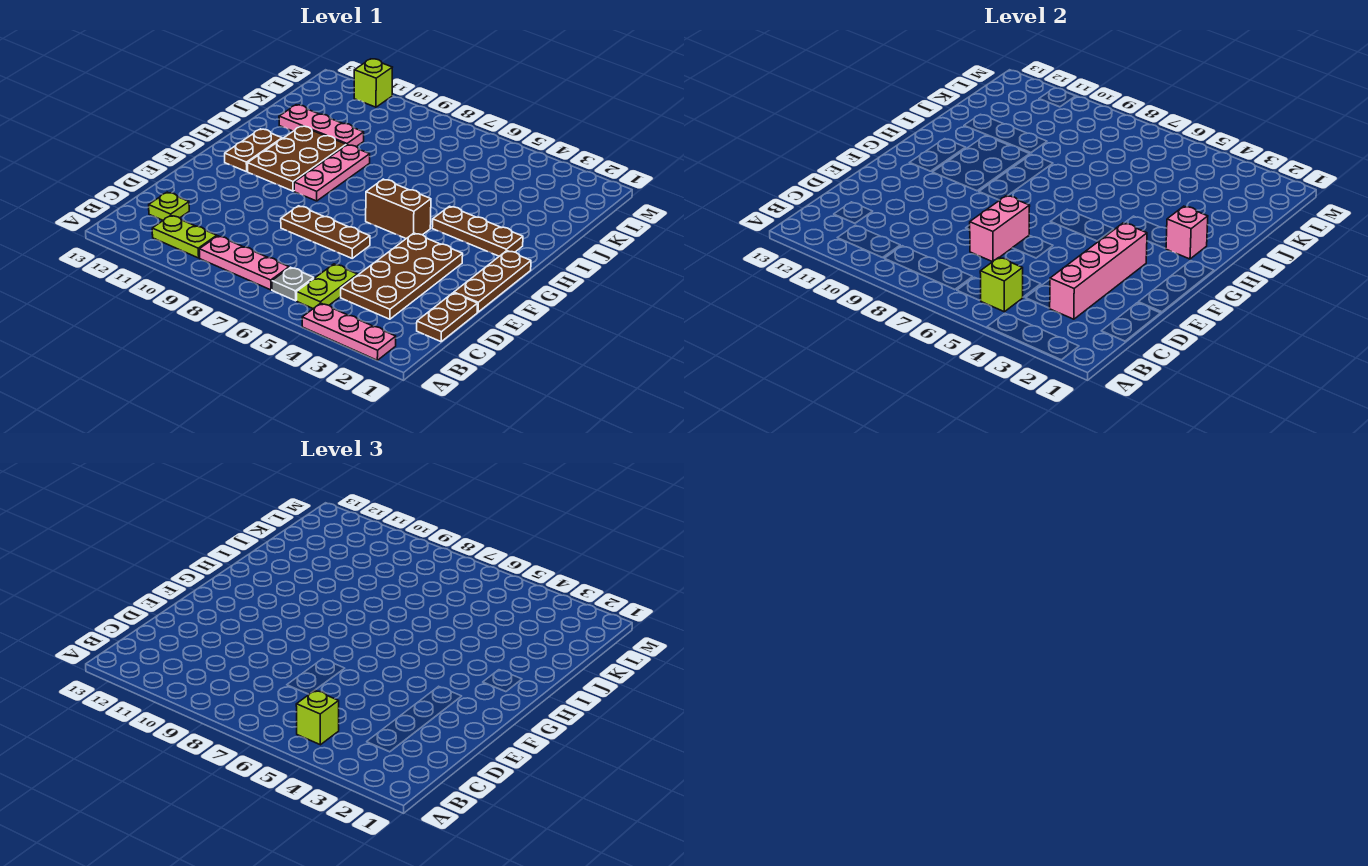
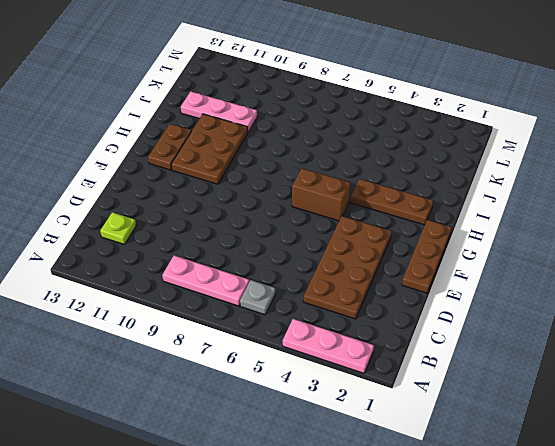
none -> lime plate B5:C5 level 1
none -> lime plate B10:B11 level 1
none -> brown plate C1:D1 level 1

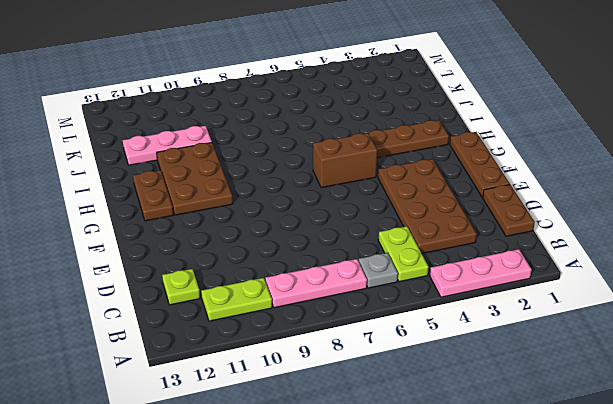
none -> brown plate E6:E8 level 1
none -> pink plate G9:I9 level 1
none -> lime brick M11 level 1

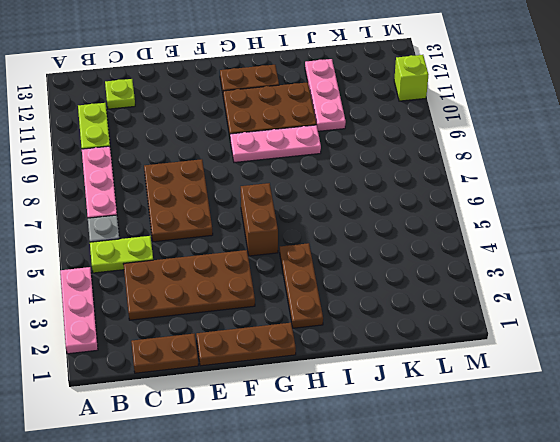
brown plate D6:E8 level 1 -> brown plate E6:E8 level 1
none -> lime brick B5 level 2
none -> pink brick C3:F3 level 2
none -> pink brick D7:E7 level 2

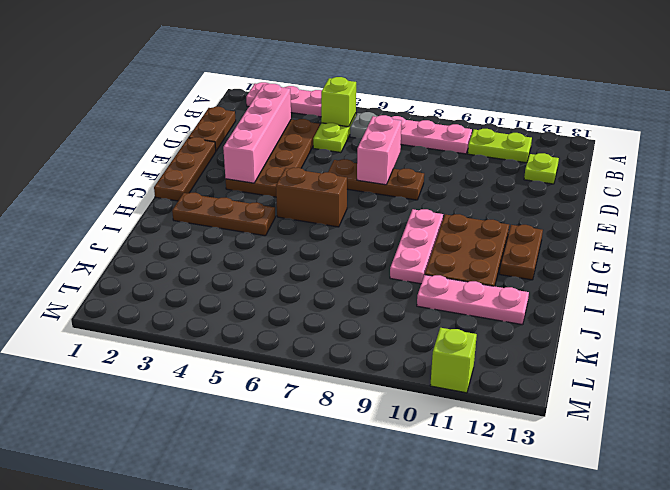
none -> pink brick H2 level 2
none -> lime brick B5 level 3

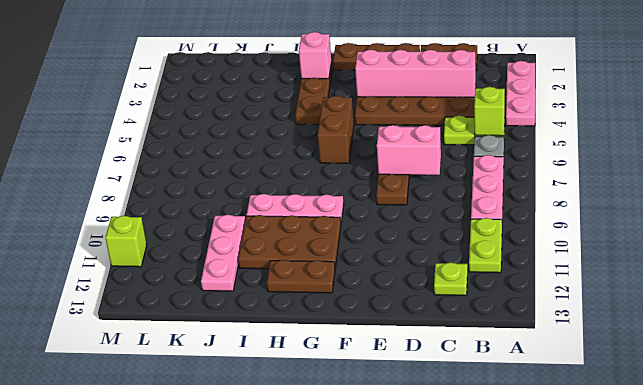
none -> lime brick B5 level 3

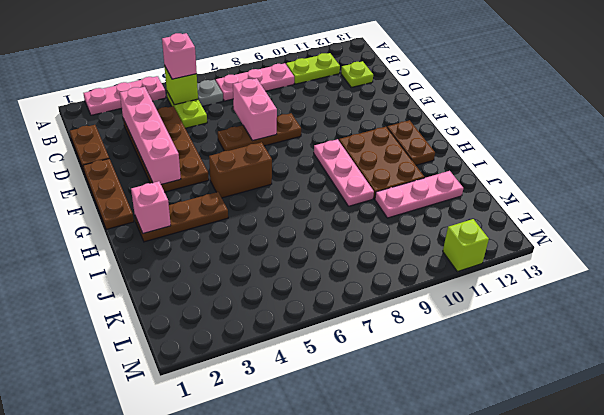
pink brick B5 level 3 -> lime brick B5 level 3

